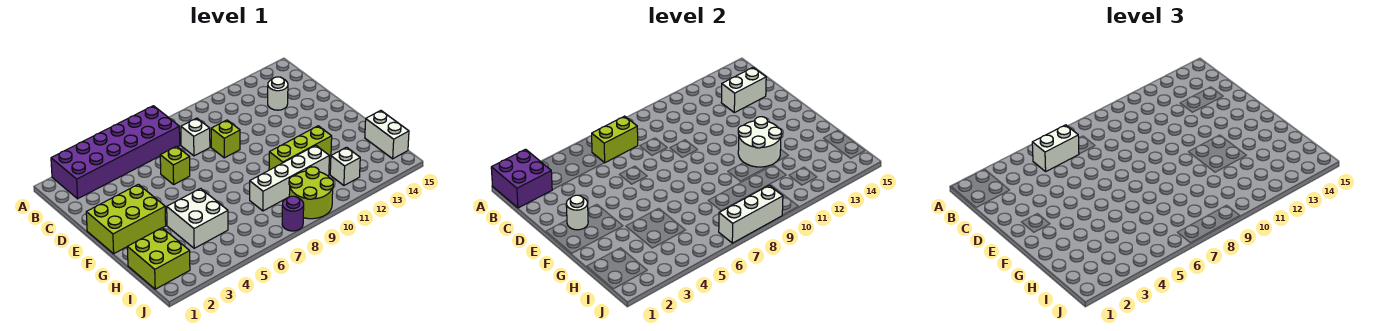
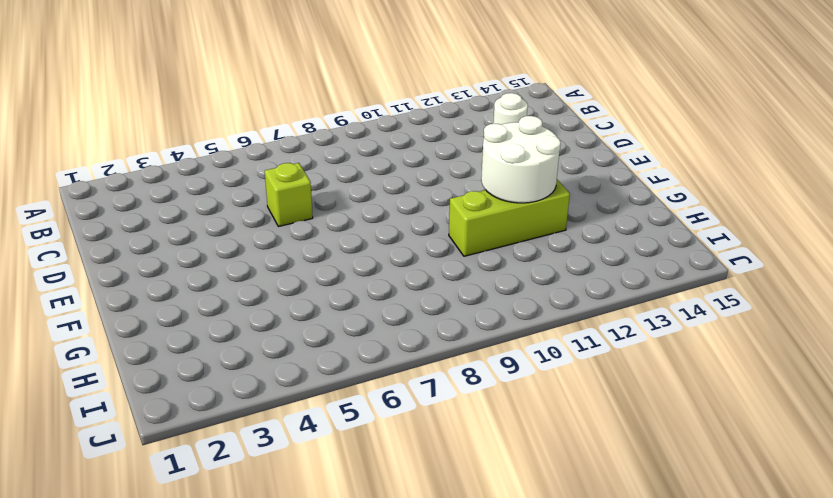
none -> purple brick A2:B7 level 1
none -> white brick C8 level 1
none -> lime brick D9 level 1

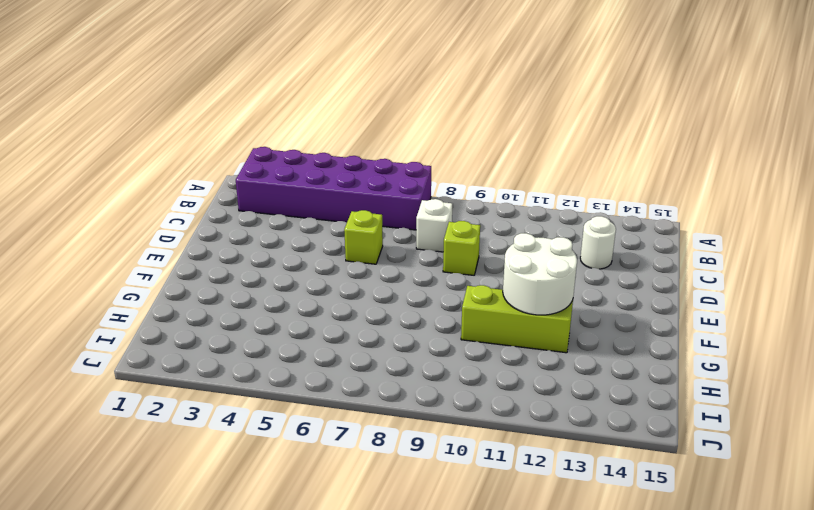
none -> lime brick E1:F3 level 1
none -> white brick G4:H5 level 1
none -> lime brick H1:I2 level 1

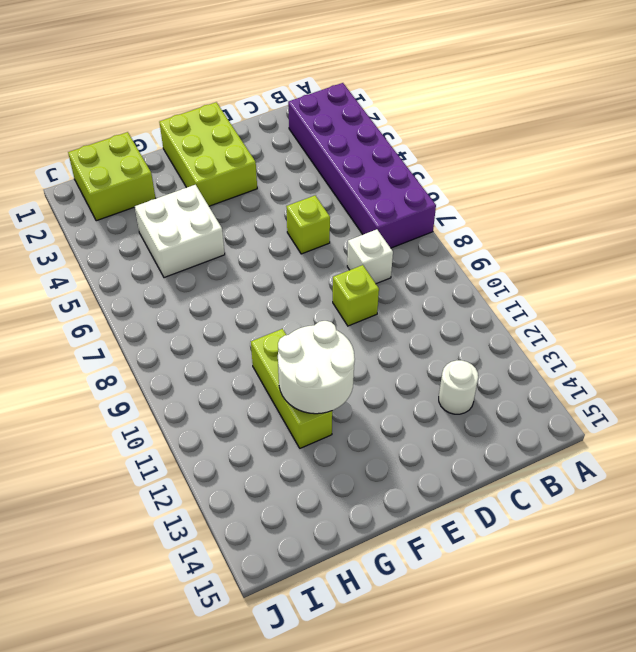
none -> white brick H8:H11 level 1
none -> white brick H15:I15 level 1
none -> lime round brick I9:J10 level 1

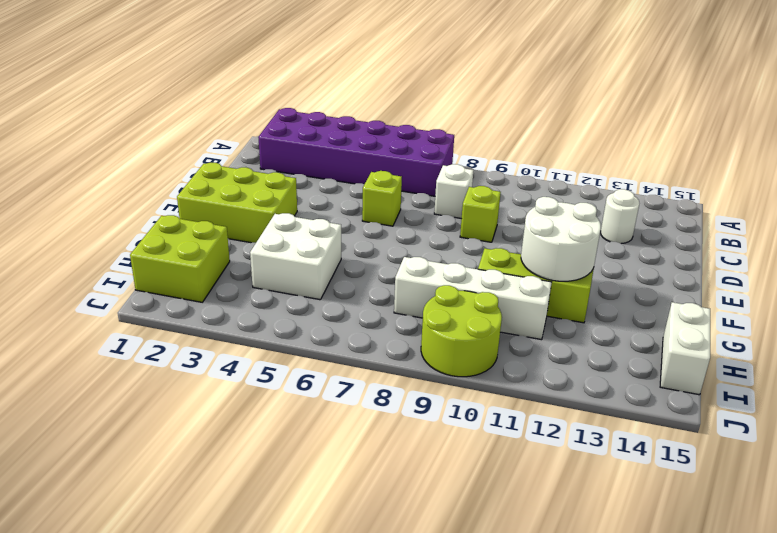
none -> white brick I12 level 1
none -> purple round brick J8 level 1
none -> purple brick A1:B2 level 2

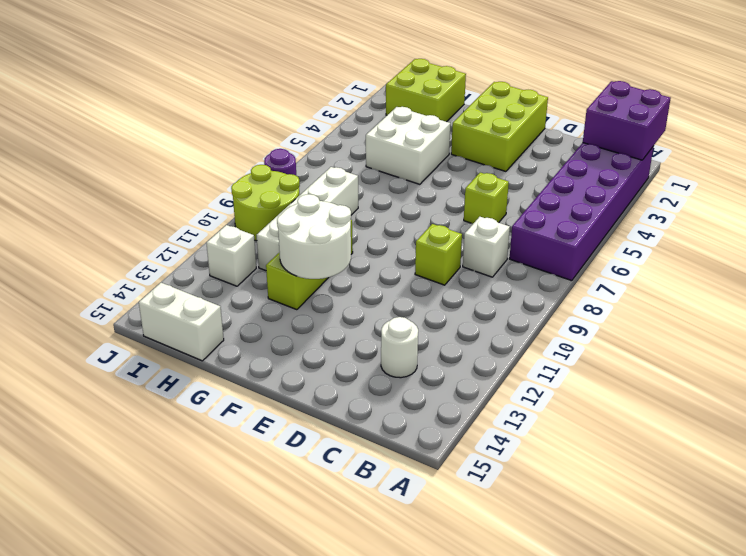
none -> lime brick B6:B7 level 2
none -> white brick C13:C14 level 2
none -> white round brick E2 level 2

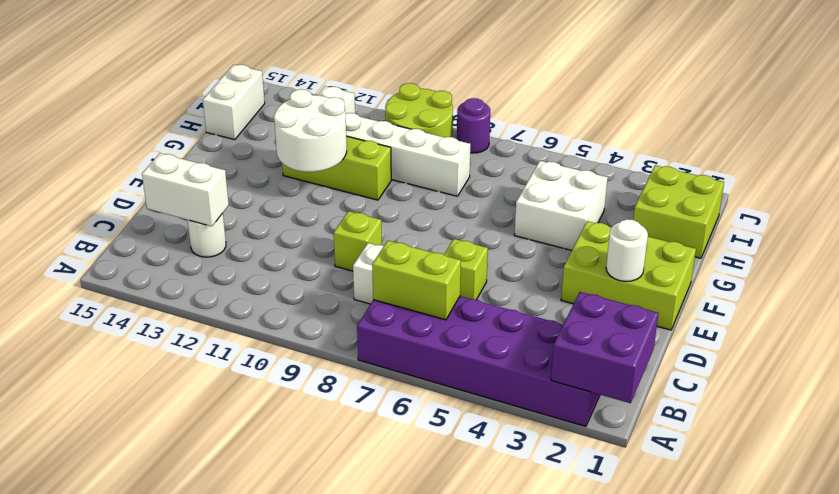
none -> white brick J7:J9 level 2
none -> white brick B5:B6 level 3

